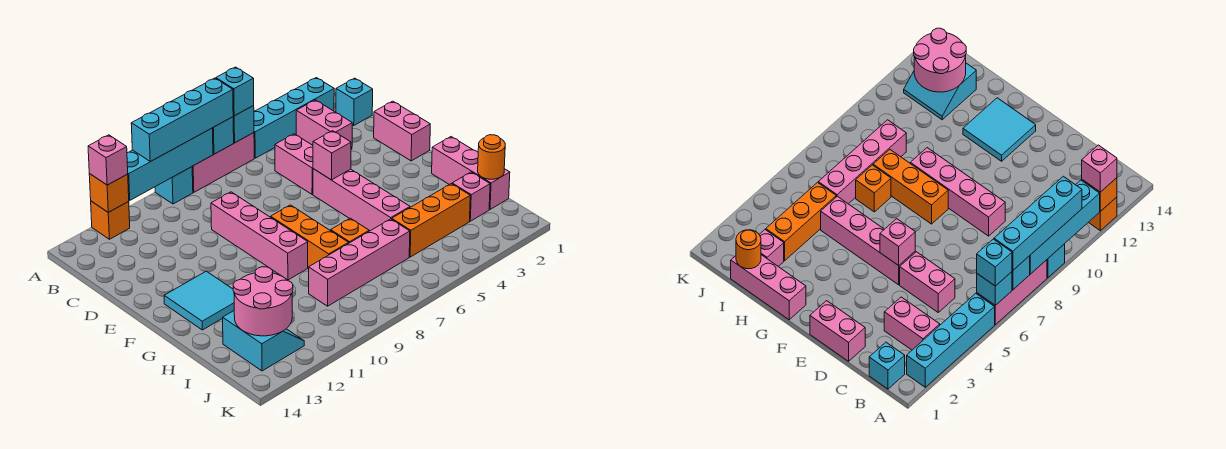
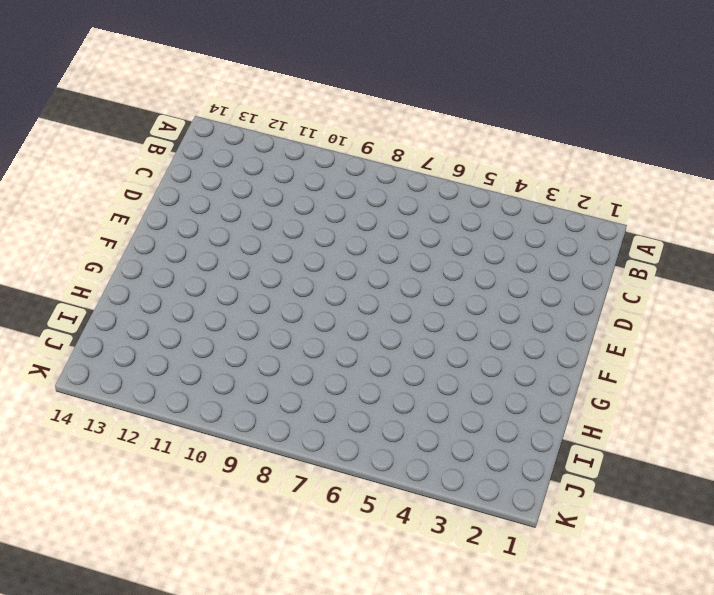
none -> cyan brick A2:A5 level 1
none -> pink brick A6:A8 level 1
none -> cyan brick A9 level 1

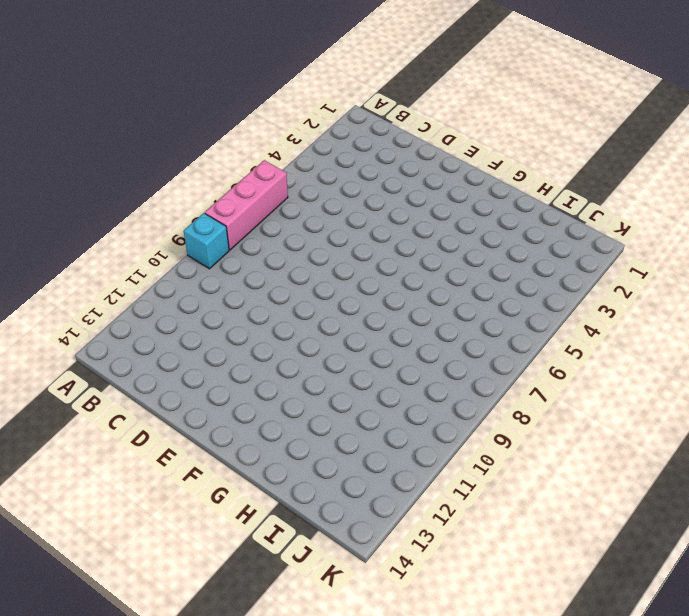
none -> cyan brick A2:A5 level 1
none -> orange brick A12 level 1
none -> cyan brick B1 level 1

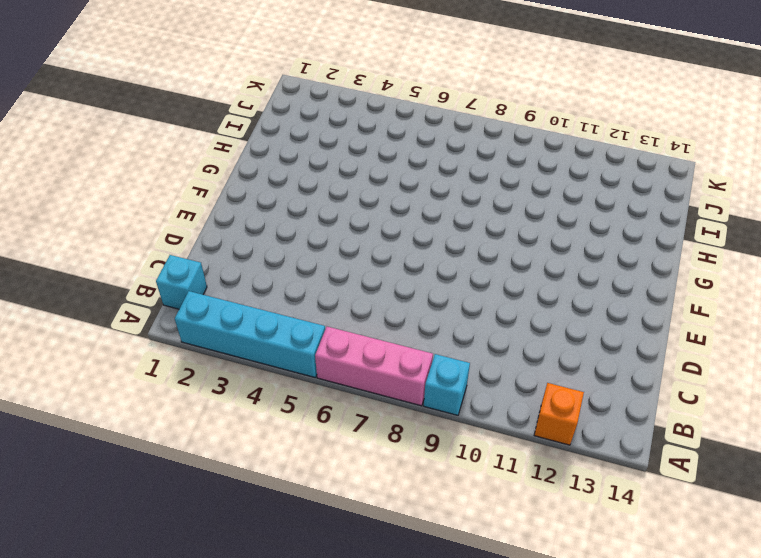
none -> pink brick B3:C3 level 1
none -> pink brick C5:D5 level 1
none -> pink brick D1:E1 level 1

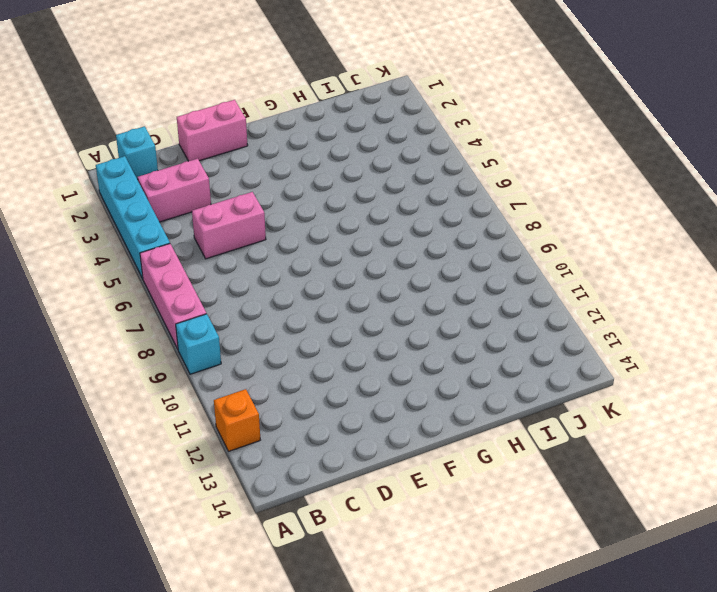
none -> pink brick D9:G9 level 1
none -> pink brick E5:H5 level 1
none -> orange brick F8:H8 level 1

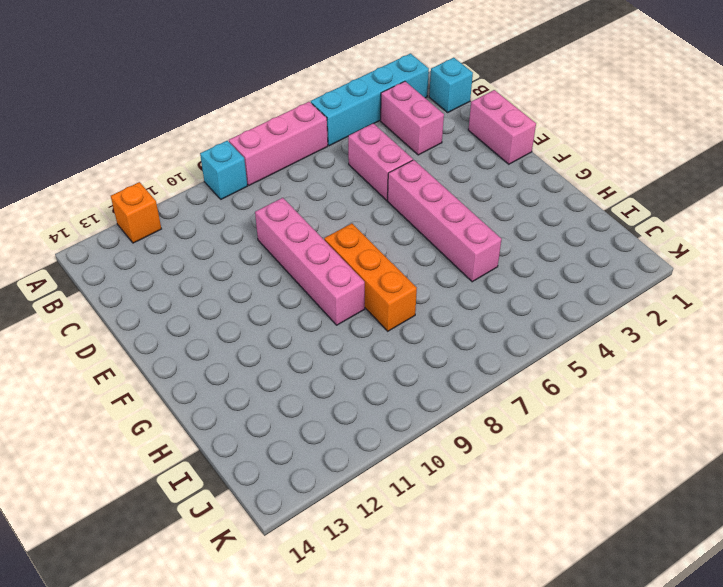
none -> cyan tile F12:G13 level 1
none -> pink brick G1:I1 level 1
none -> orange brick H7 level 1

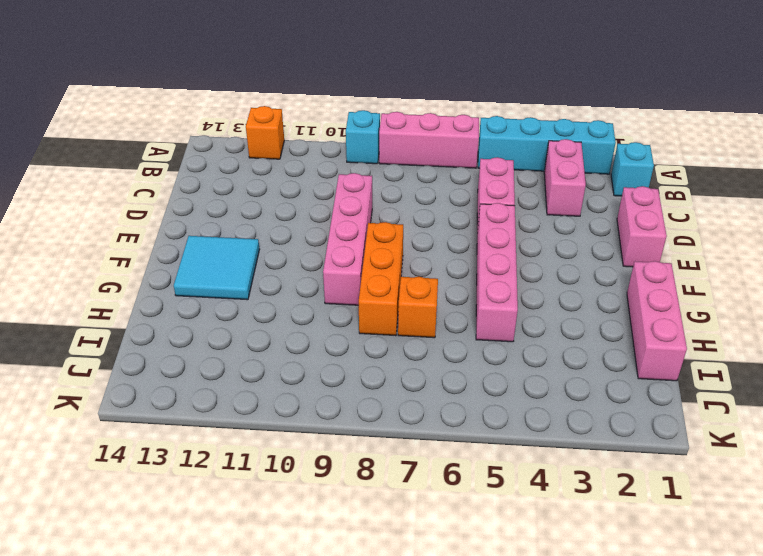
none -> pink brick I2 level 1
none -> orange brick I3:I5 level 1
none -> pink brick I6:I9 level 1

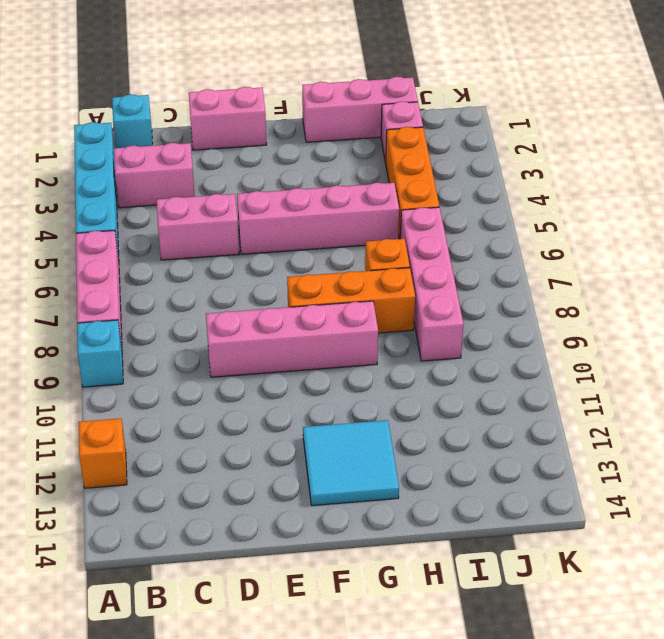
none -> cyan slope I12:J13 level 1 top 13
none -> cyan brick A6 level 2
none -> cyan brick A7 level 2

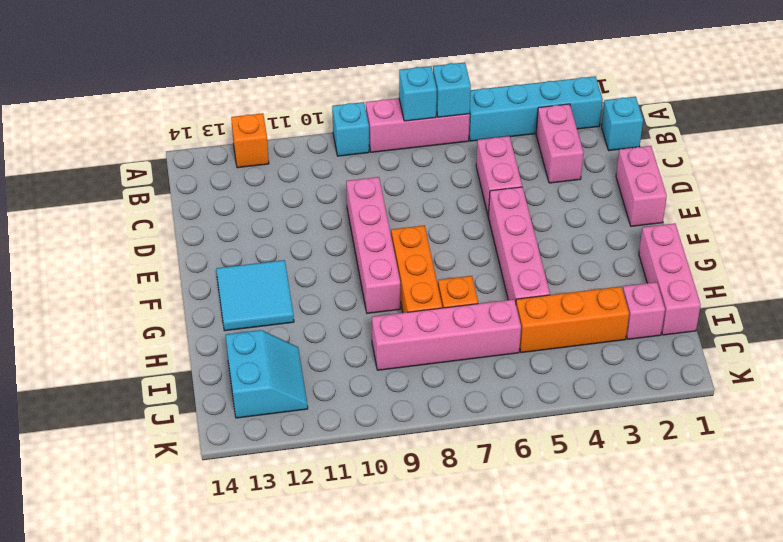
none -> cyan brick A8:A11 level 2
none -> orange brick A12 level 2
none -> pink brick E5 level 2

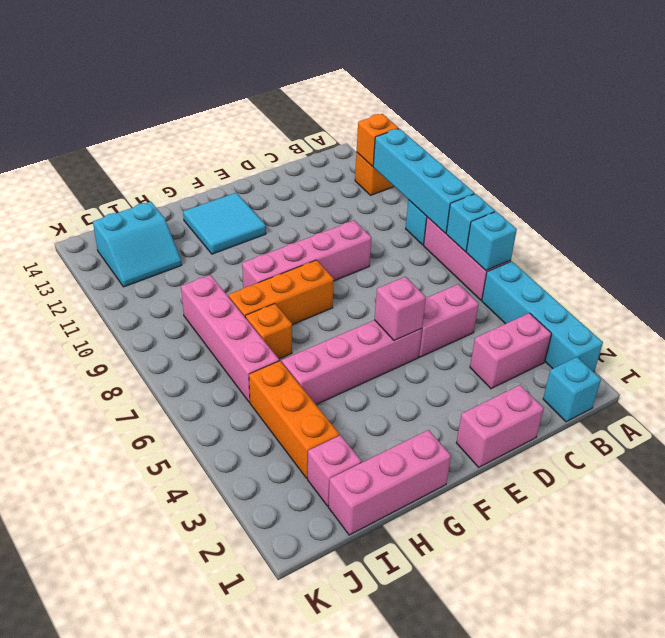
none -> orange round brick I1 level 2
none -> pink round brick I12:J13 level 2
none -> cyan brick A6 level 3

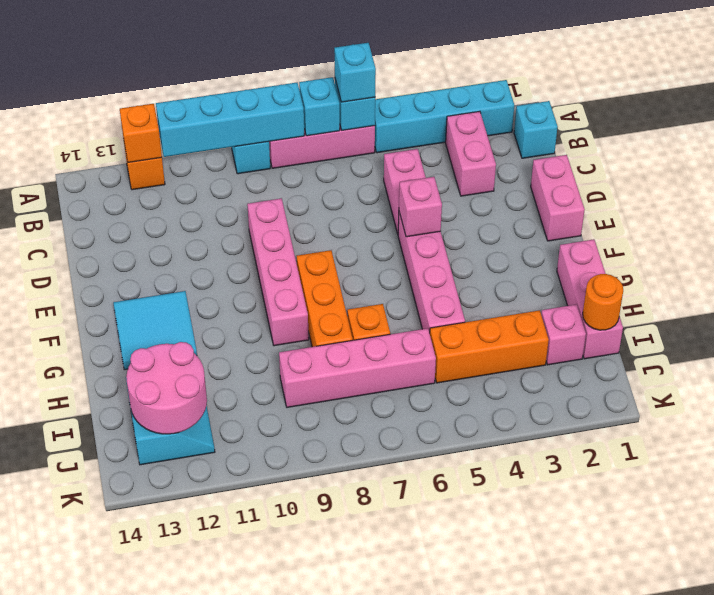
none -> cyan brick A7:A10 level 3
none -> pink brick A12 level 3

